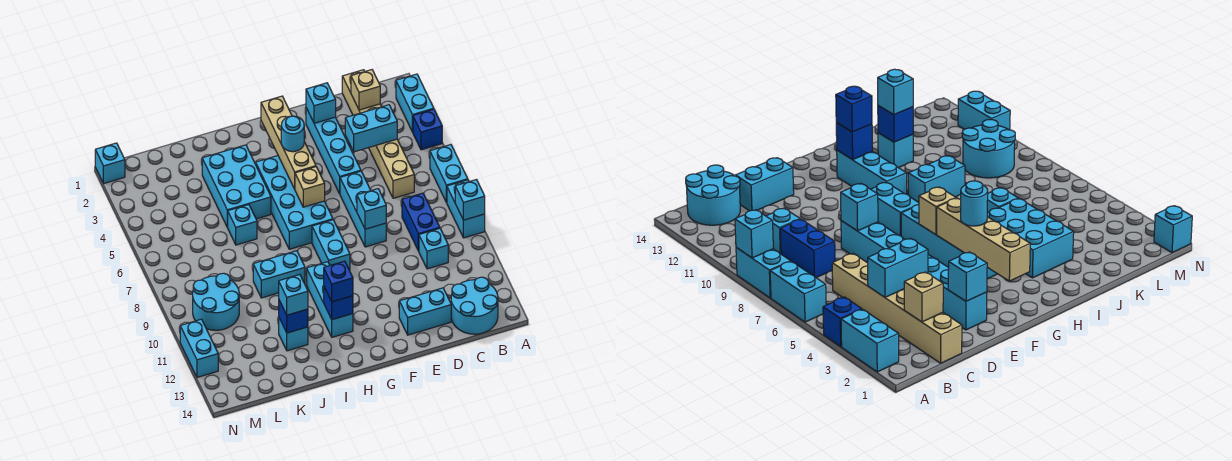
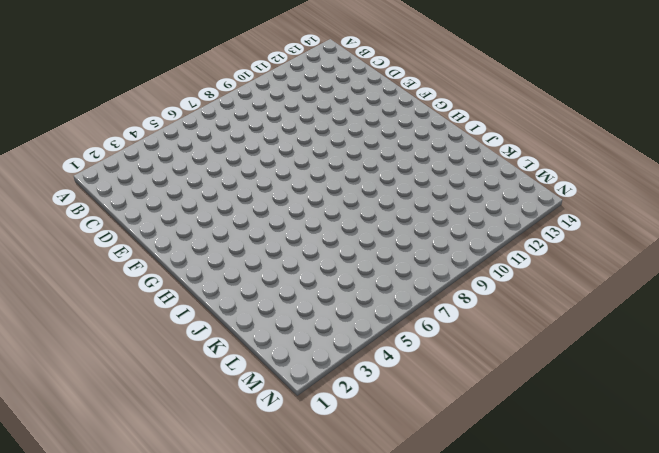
none -> cyan brick A2:A3 level 1
none -> blue brick A4 level 1
none -> cyan brick A6:A7 level 1
none -> cyan brick A8:A9 level 1

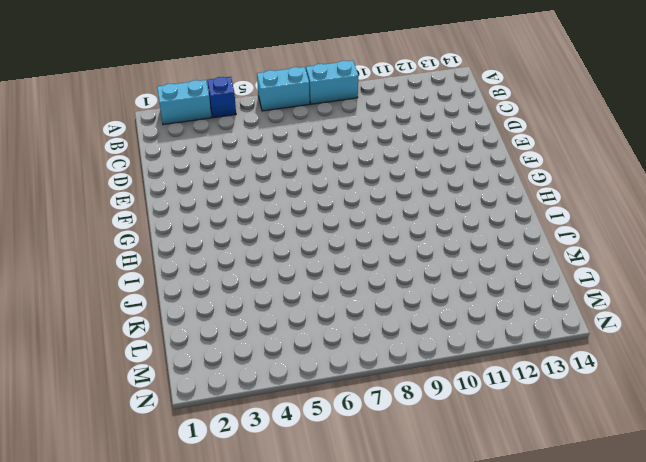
none -> cyan round brick B13:C14 level 1
none -> tan brick C1:C6 level 1
none -> blue brick C8:C9 level 1
none -> cyan brick C10 level 1

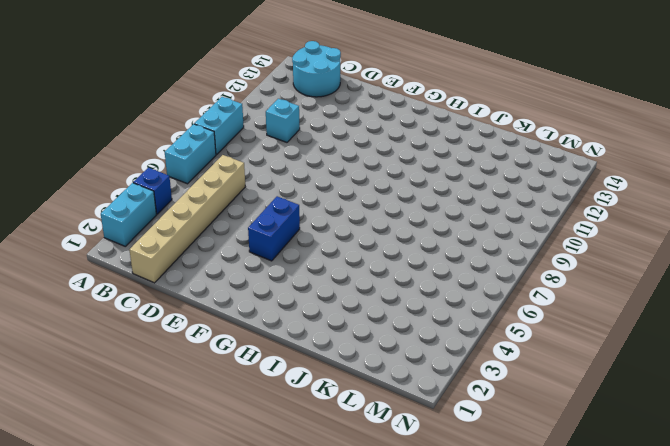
blue brick F4:F5 level 1 -> blue brick C8:C9 level 1
none -> cyan brick D13:E13 level 1
none -> cyan brick E2:E5 level 1
none -> cyan brick E6:E8 level 1
none -> cyan brick G4:H7 level 1

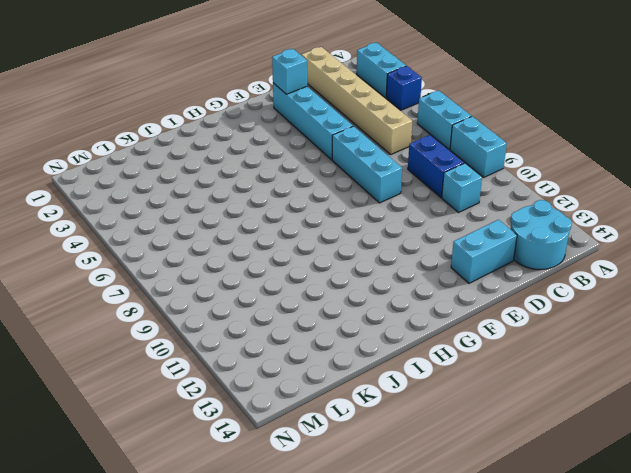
none -> cyan brick G4:H7 level 1
none -> cyan brick G8:G9 level 1
none -> cyan brick H10:H12 level 1
none -> cyan brick I3:J5 level 1

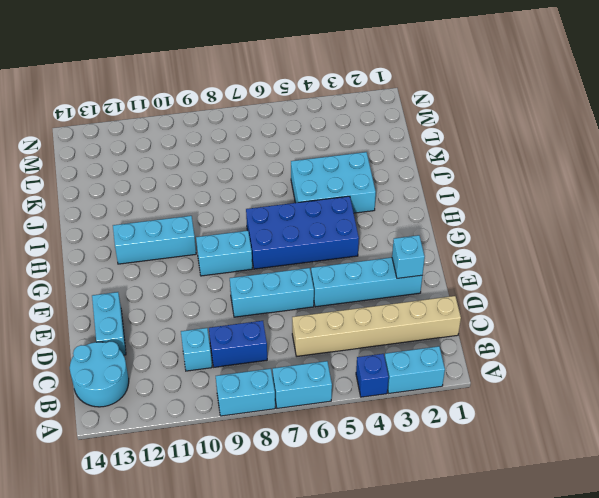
blue brick G4:H7 level 1 -> cyan brick G4:H7 level 1
none -> cyan brick I9:J9 level 1
none -> cyan brick J6 level 1
none -> cyan brick J12 level 1
none -> cyan round brick L9:M10 level 1

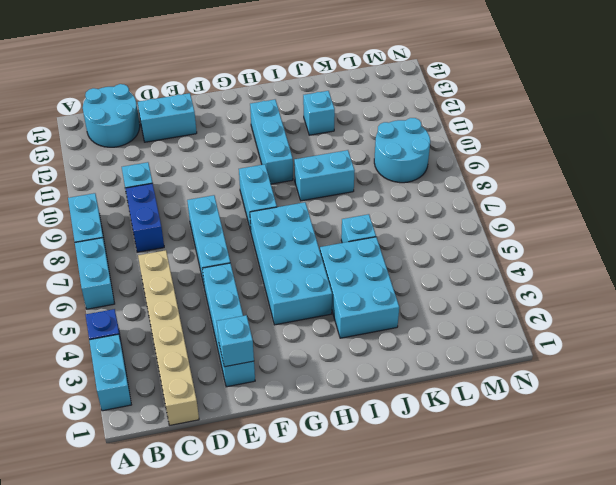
none -> cyan brick N1 level 1
none -> cyan brick N11:N12 level 1
none -> cyan brick A9 level 2
none -> tan brick C2 level 2

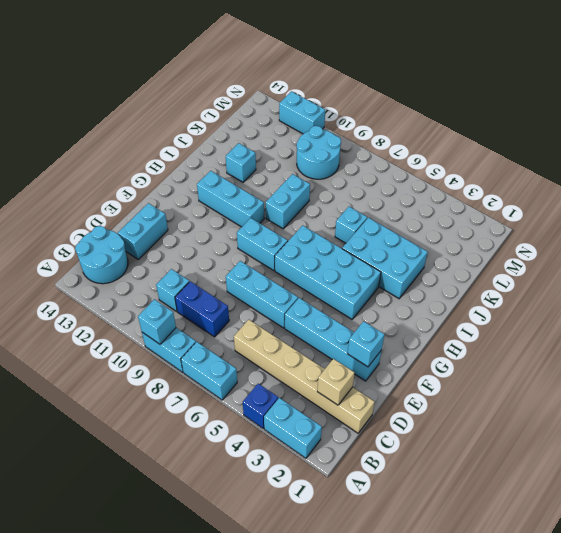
none -> cyan brick N1 level 1
none -> cyan brick C4:D4 level 2
none -> cyan brick E8 level 2
none -> tan brick G2:G5 level 2

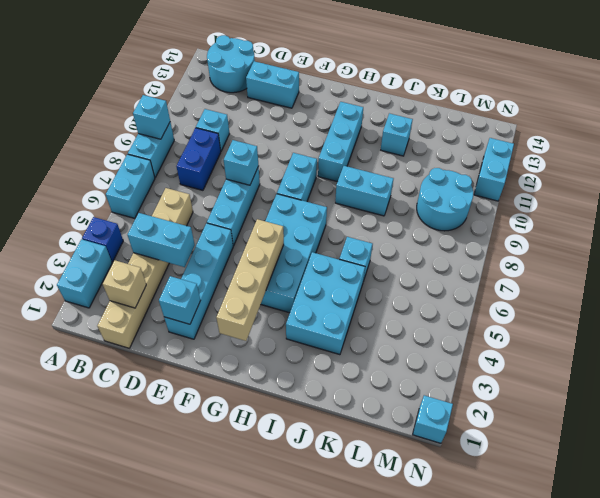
none -> tan brick G6 level 2
none -> blue brick H12 level 2
none -> blue brick J12 level 2
none -> cyan round brick G4 level 3

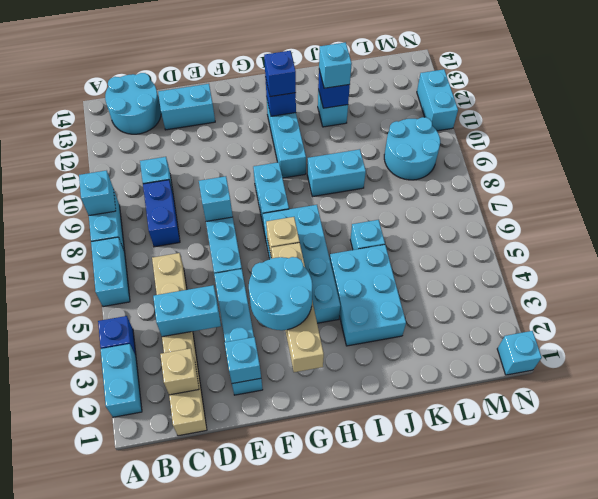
cyan round brick F3:G4 level 3 -> cyan round brick G4 level 3

